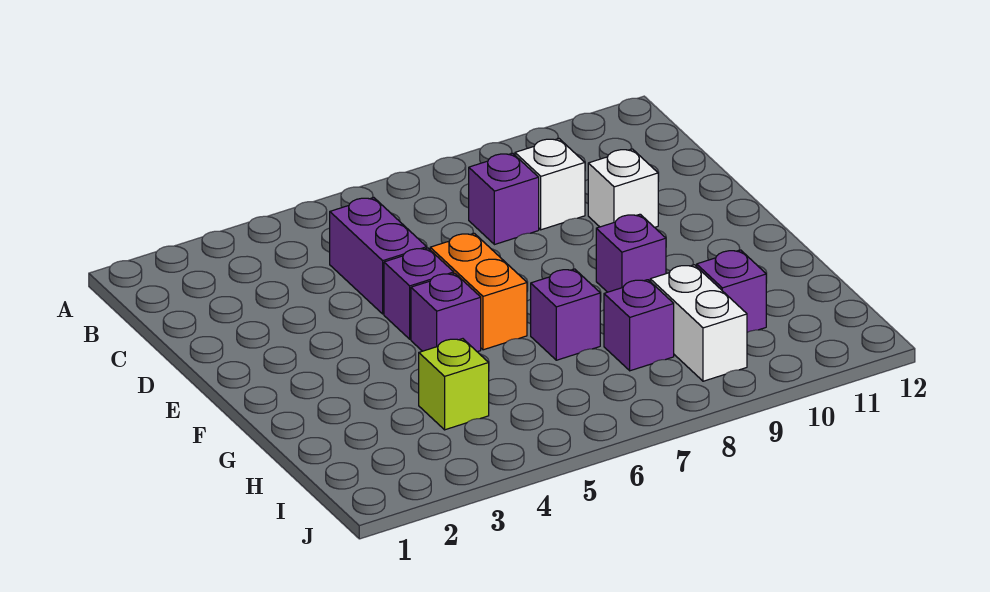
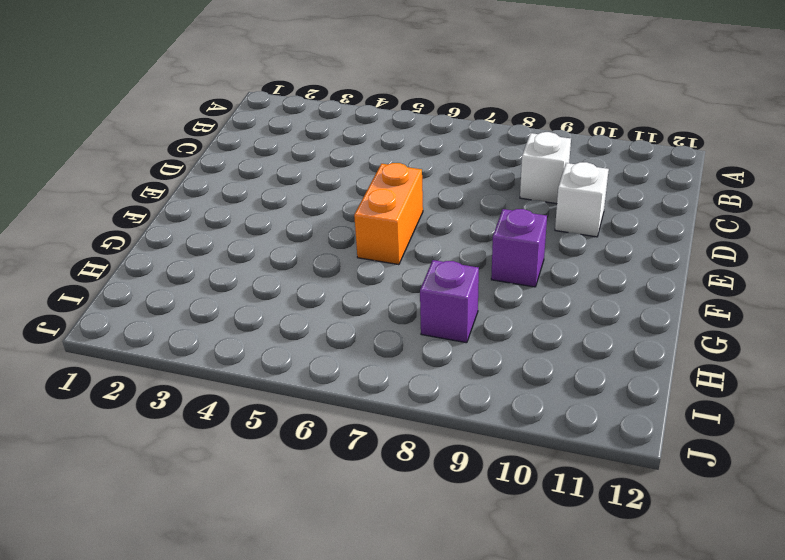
none -> purple brick C5:D5 level 1
none -> purple brick C8 level 1
none -> purple brick E5 level 1

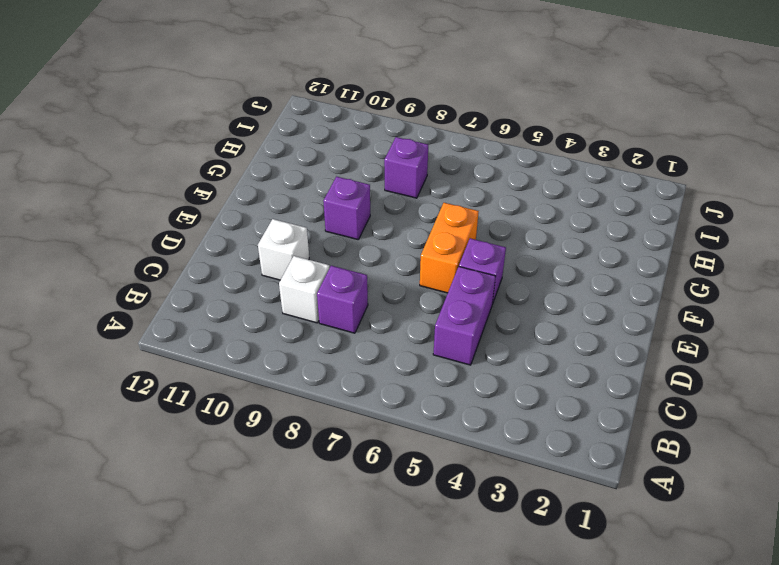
none -> purple brick F5 level 1
none -> purple brick G7 level 1
none -> lime brick H4 level 1

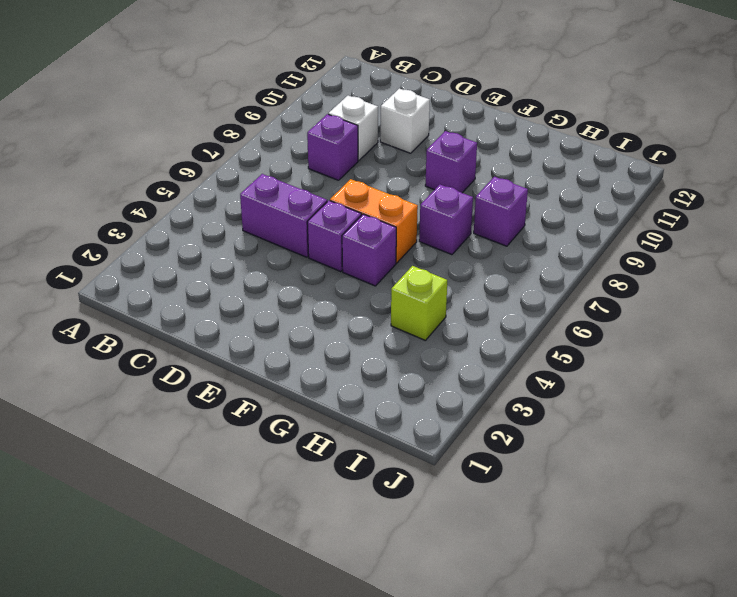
none -> white brick H9:I9 level 1
none -> purple brick H10 level 1

